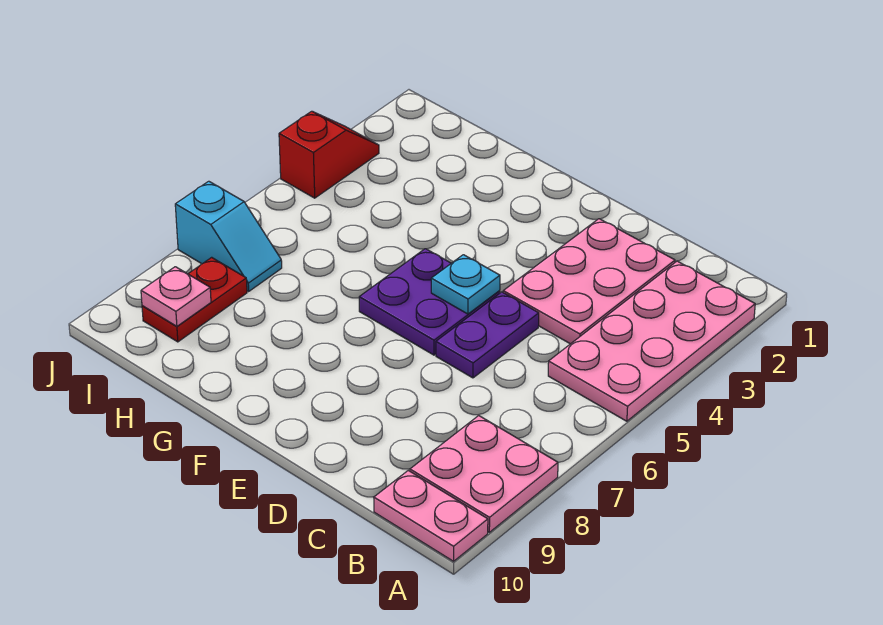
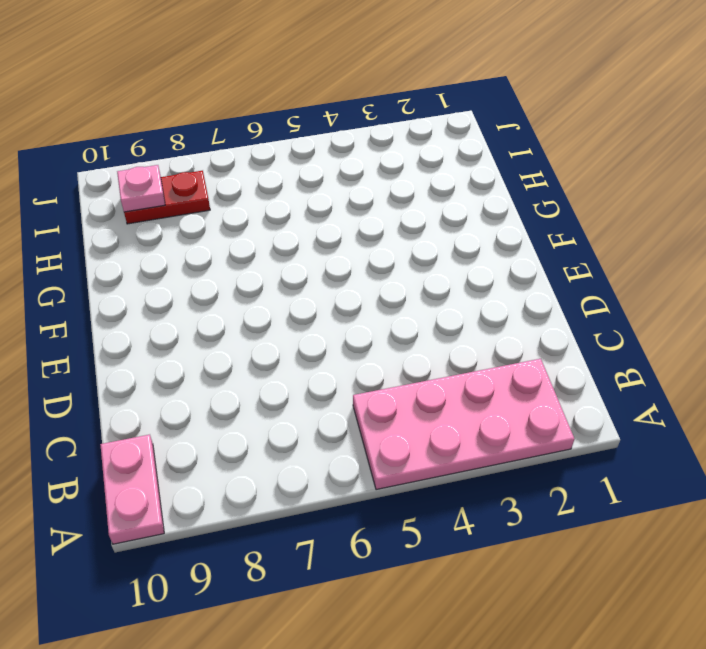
none -> pink plate A8:B9 level 1
none -> pink plate C2:D4 level 1

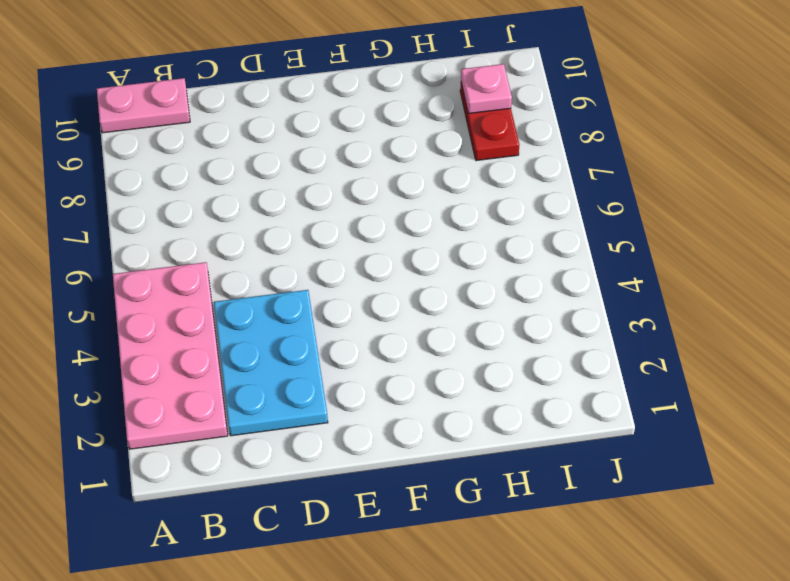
cyan plate C2:D4 level 1 -> pink plate C2:D4 level 1
none -> pink plate A8:B9 level 1
none -> purple plate D5:D6 level 1

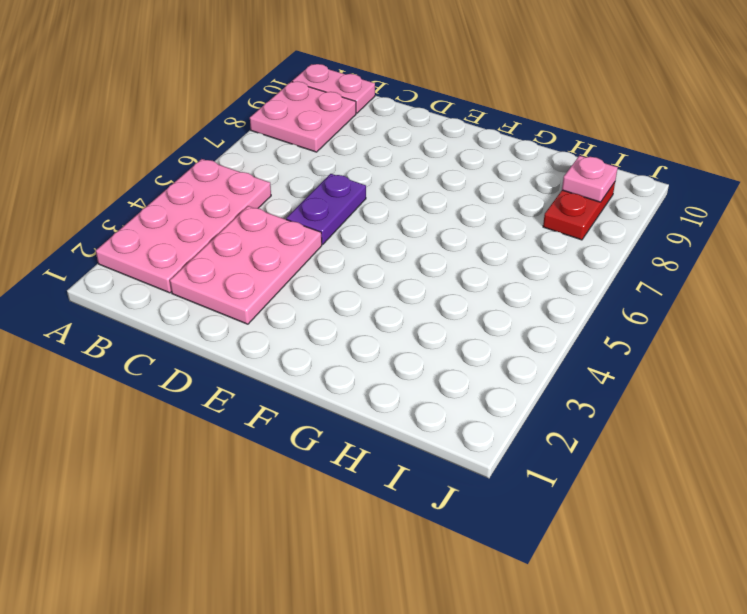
none -> purple plate E5:F6 level 1
none -> cyan slope I7:J7 level 1 top J

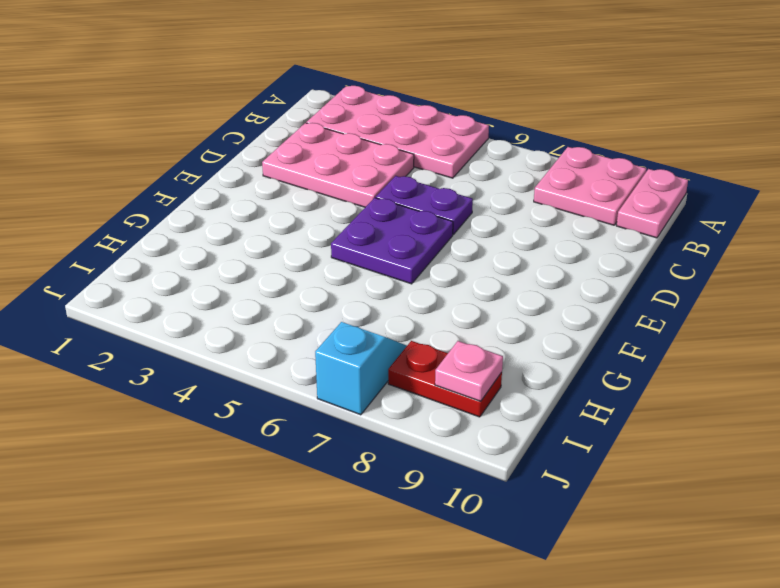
none -> red slope J3:J4 level 1 top 4
none -> cyan plate E5 level 2

